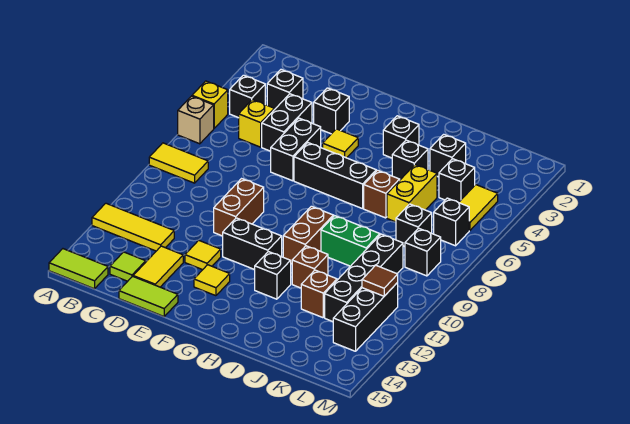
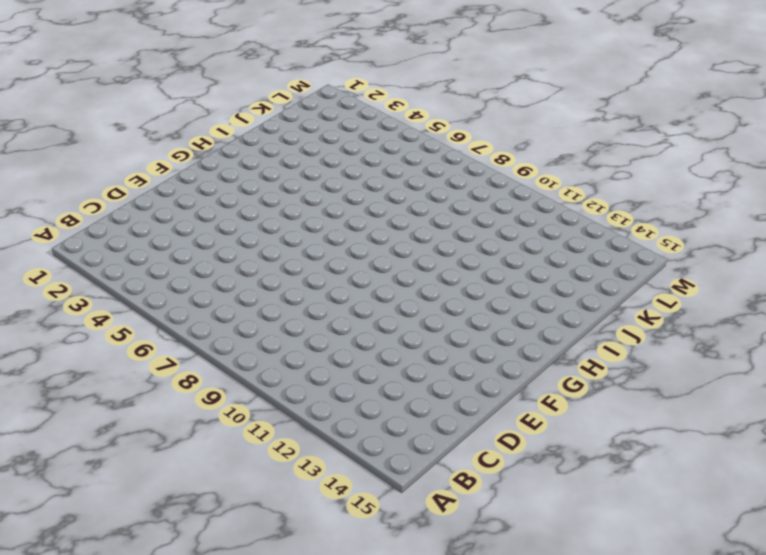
none -> yellow brick A5 level 1
none -> tan brick A6 level 1
none -> yellow tile A8:B8 level 1
none -> yellow tile A12:C12 level 1

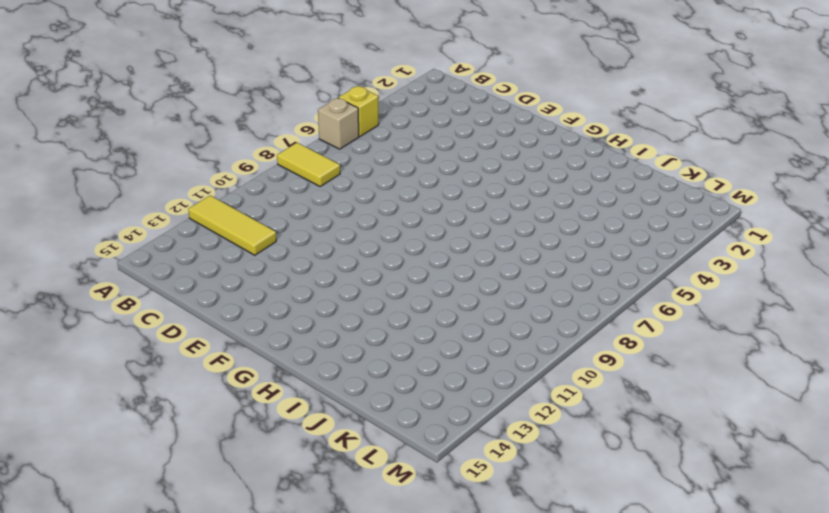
none -> lime tile A15:B15 level 1
none -> black brick B4 level 1
none -> black brick C3 level 1
none -> yellow brick C5 level 1

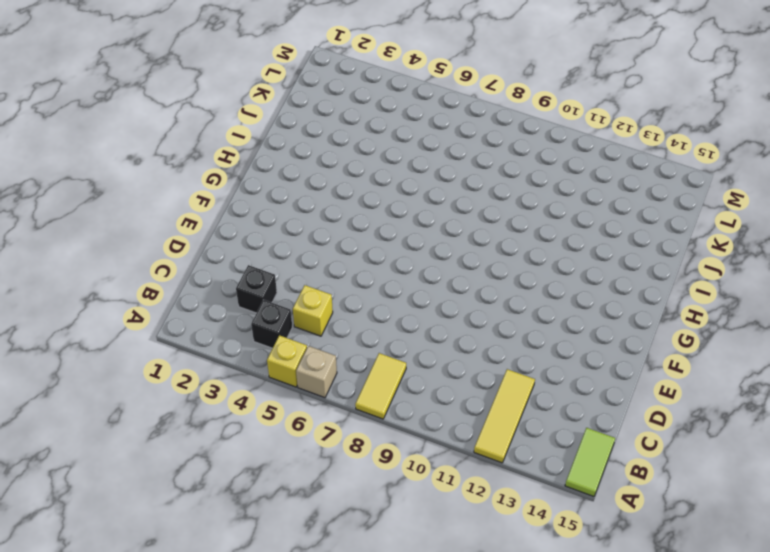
none -> lime tile C14 level 1
none -> black brick D4:D5 level 1
none -> yellow tile D13:D14 level 1
none -> lime tile D15:E15 level 1

